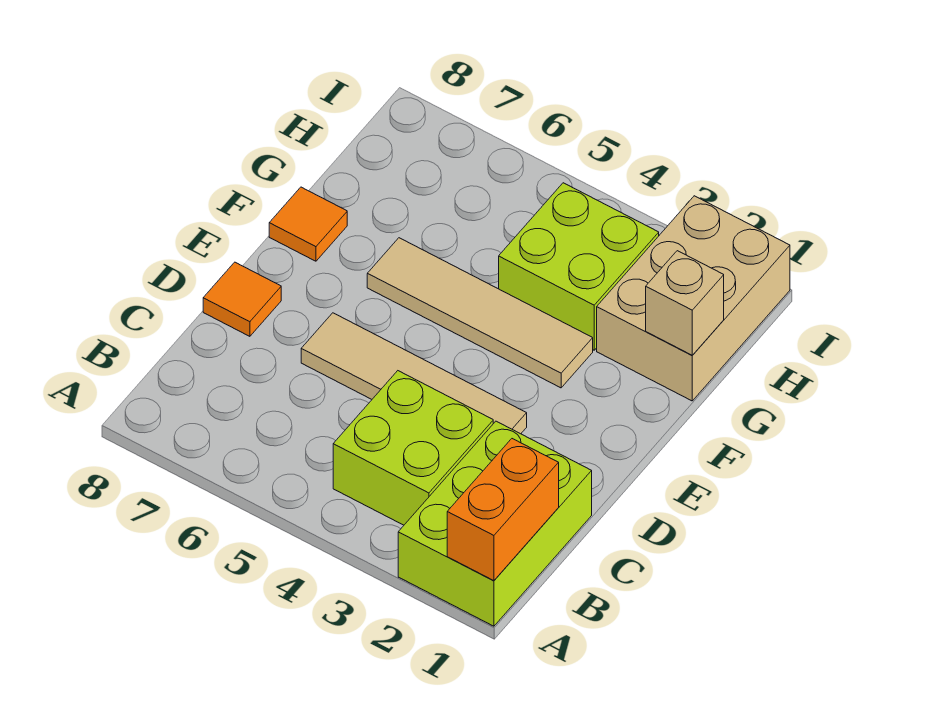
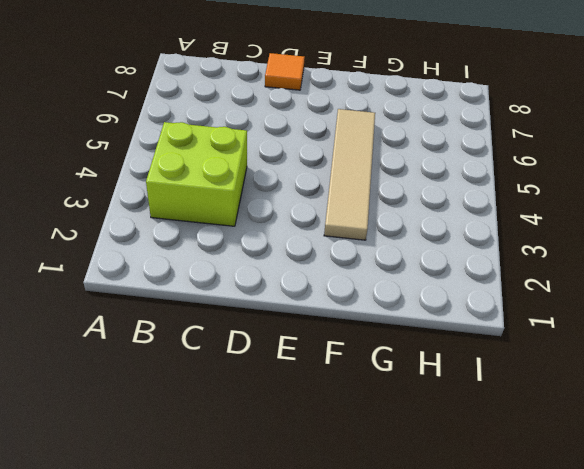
none -> lime brick A1:C2 level 1
none -> tan tile D3:D6 level 1

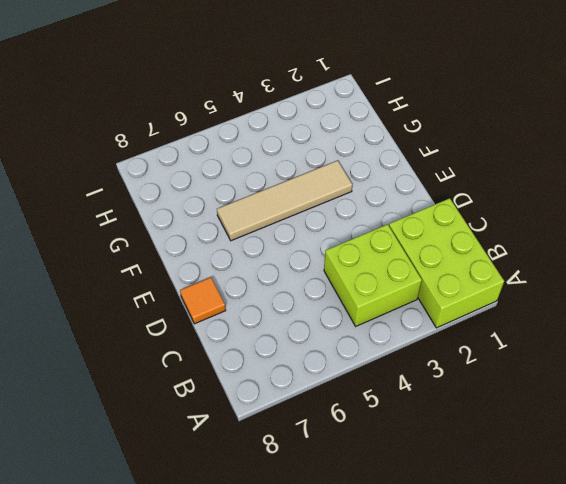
none -> tan tile D3:D6 level 1
none -> orange tile F8 level 1

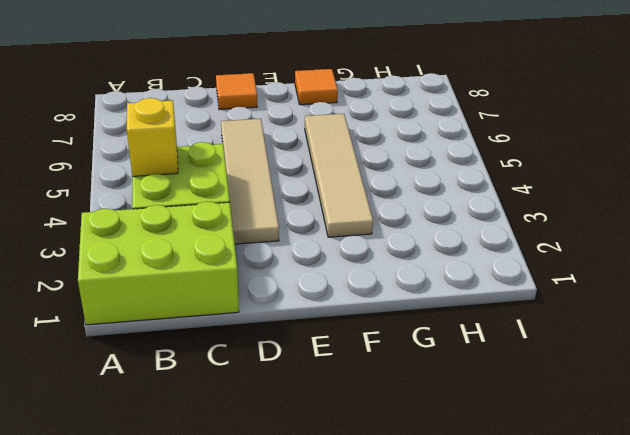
yellow brick B4 level 2 -> none
none -> tan brick G1:I2 level 1
none -> lime brick G3:H4 level 1

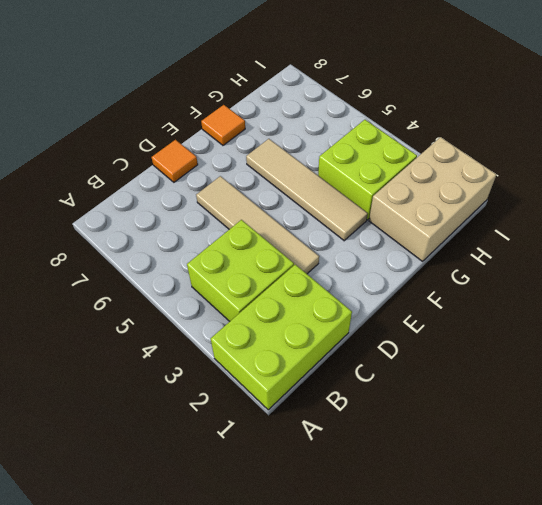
none -> orange brick A1:B1 level 2
none -> tan brick G1 level 2

